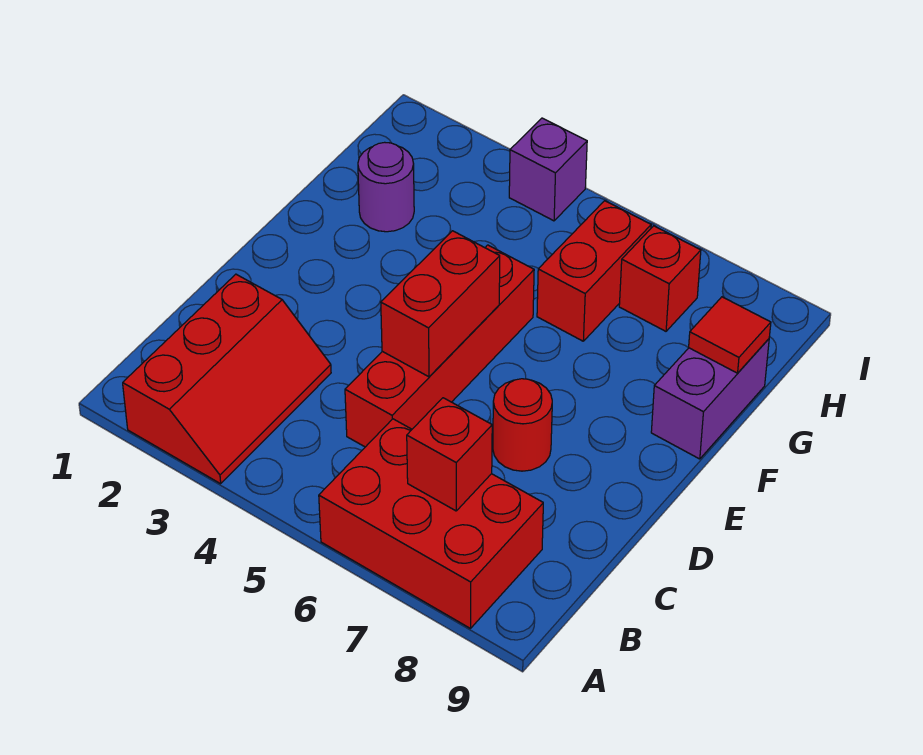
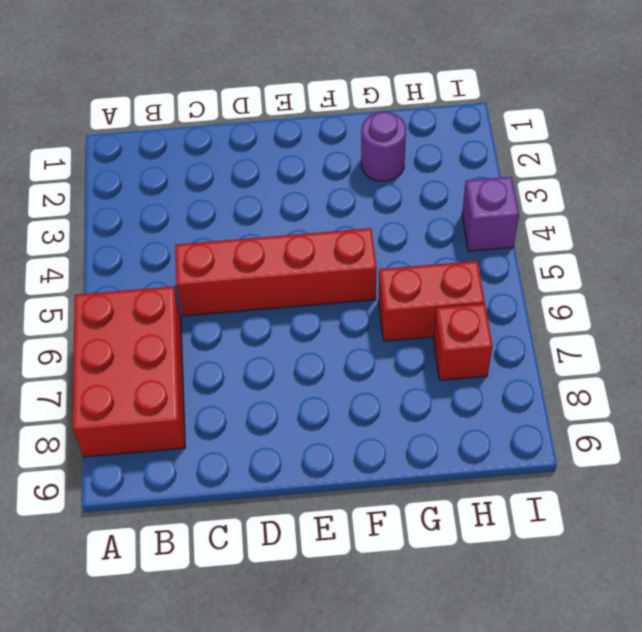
none -> red slope A2:C3 level 1 top 2
none -> red round brick D7 level 1
none -> purple brick F9:G9 level 1

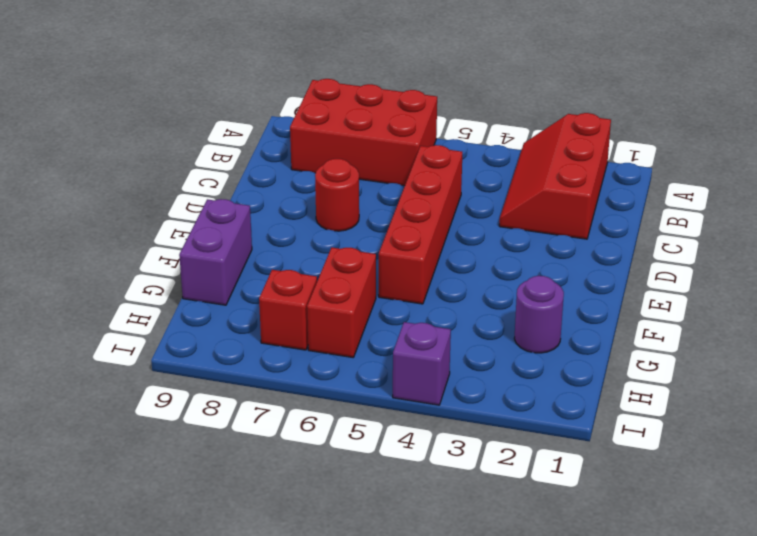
none -> red brick B7 level 2
none -> red brick D5:E5 level 2
none -> red tile G9 level 2

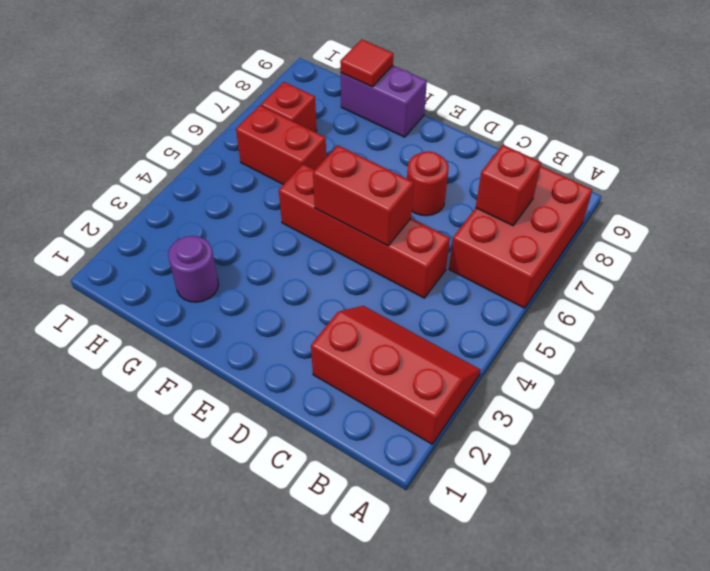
none -> purple brick I4 level 1

